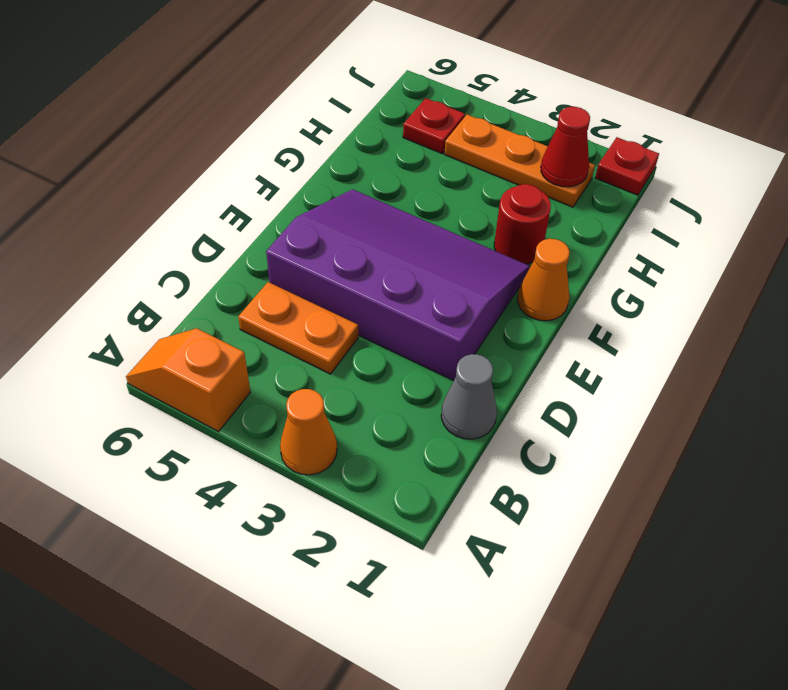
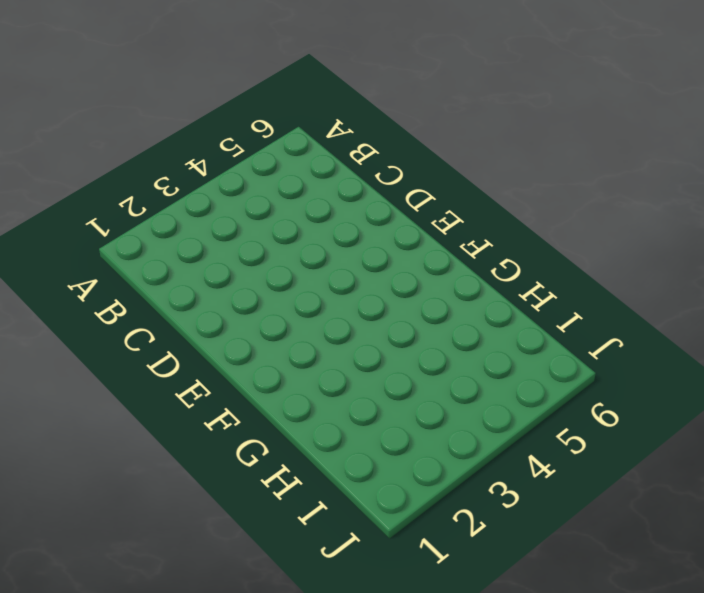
none -> orange cone A3 level 1
none -> orange slope A5:A6 level 1 top 5

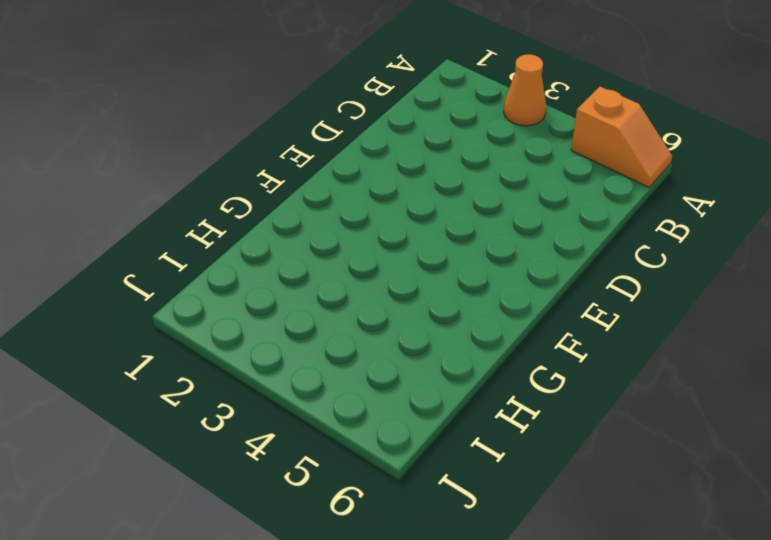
none -> grey cone C1 level 1
none -> orange plate C4:C5 level 1

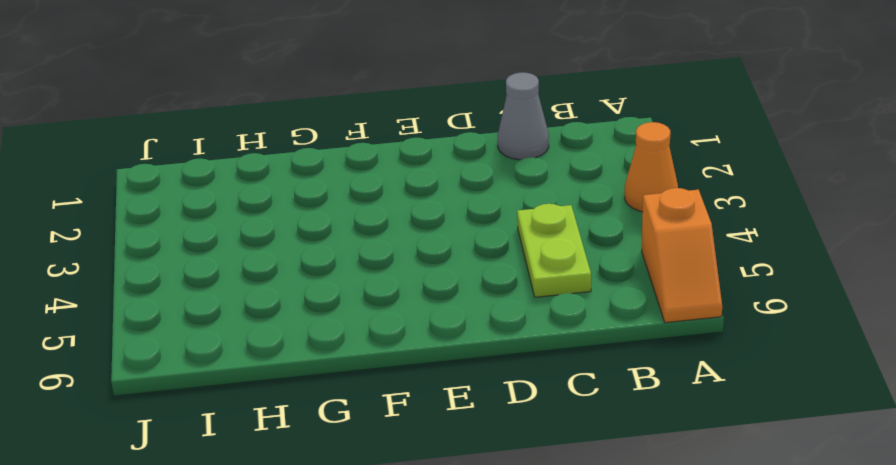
lime plate C4:C5 level 1 -> orange plate C4:C5 level 1
none -> purple slope D2:F5 level 1 top D
none -> orange cone F1 level 1

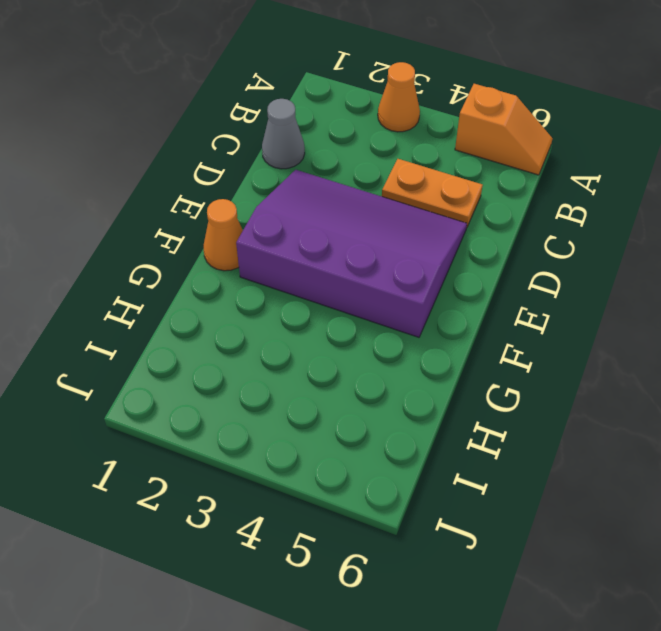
purple slope D2:F5 level 1 top F -> purple slope D2:F5 level 1 top D
none -> red round brick G2 level 1
none -> orange plate I2:I4 level 1

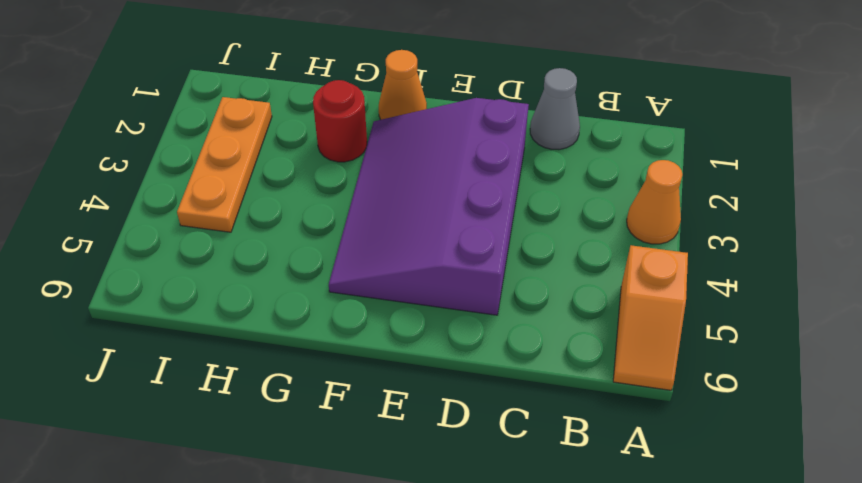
none -> orange plate C4:C5 level 1
none -> red plate I5 level 1

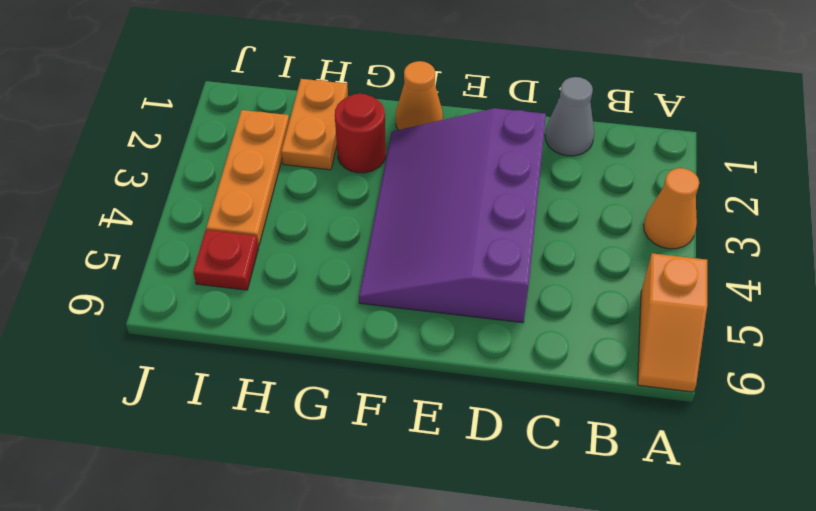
orange plate H1:H2 level 1 -> orange plate C4:C5 level 1
none -> red plate J1 level 1
none -> red cone I2 level 2

